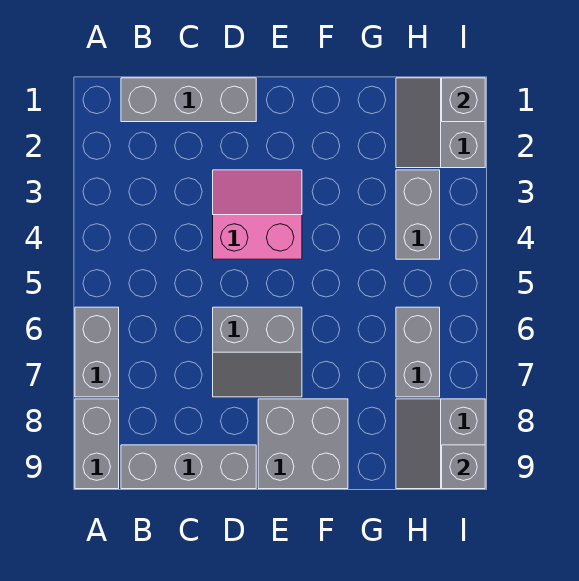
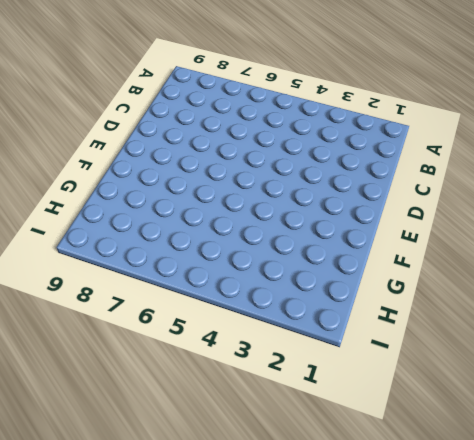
none -> grey brick A6:A7 level 1
none -> grey brick A8:A9 level 1
none -> grey brick B1:D1 level 1

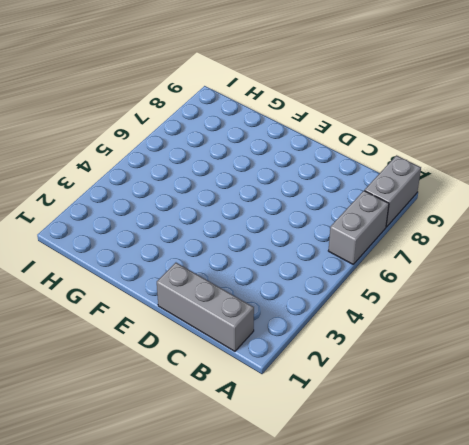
none -> grey brick B9:D9 level 1
none -> pink slope D3:E4 level 1 top 4
none -> grey slope D6:E7 level 1 top 6

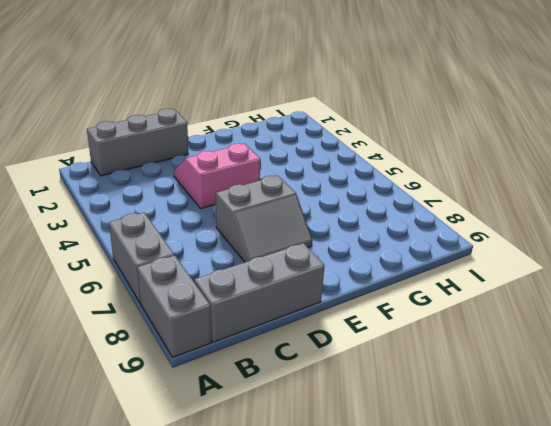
none -> grey brick E8:F9 level 1
none -> grey slope H1:I2 level 1 top I
none -> grey brick H3:H4 level 1

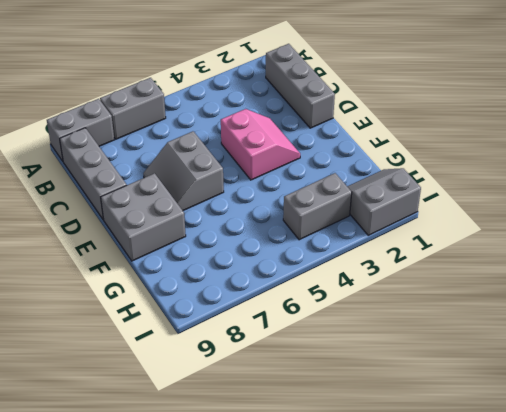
none -> grey brick H6:H7 level 1
none -> grey slope H8:I9 level 1 top I
none -> grey brick I1 level 2

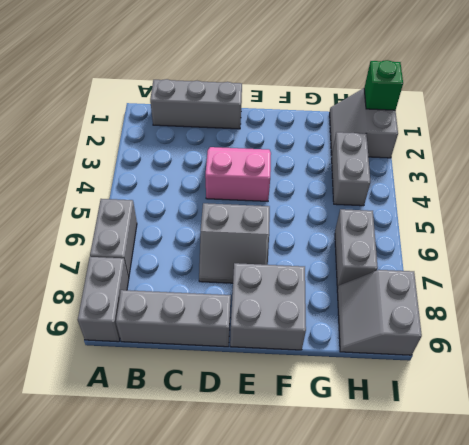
green brick I1 level 2 -> grey brick I1 level 2
none -> grey brick I9 level 2

